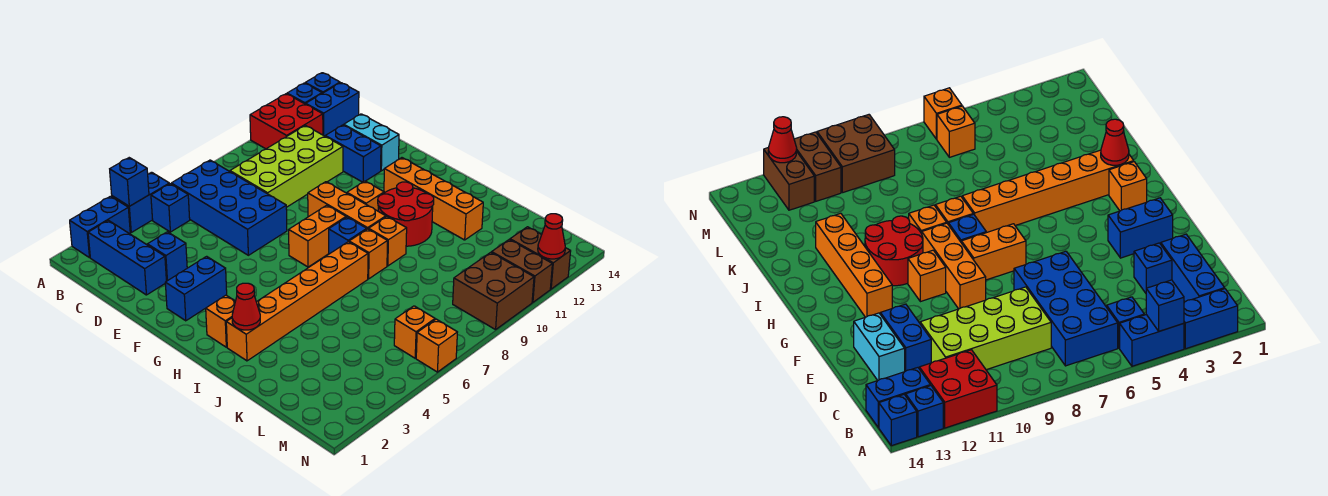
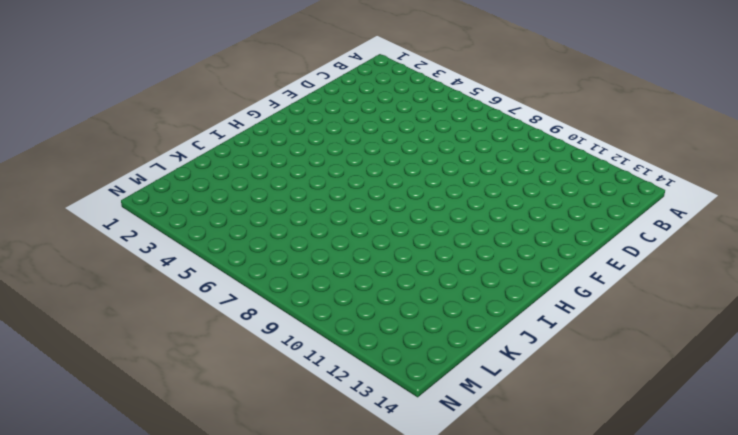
none -> blue brick A2:A3 level 1
none -> blue brick A4:A5 level 1
none -> red brick A11:B12 level 1
none -> blue brick A13 level 1

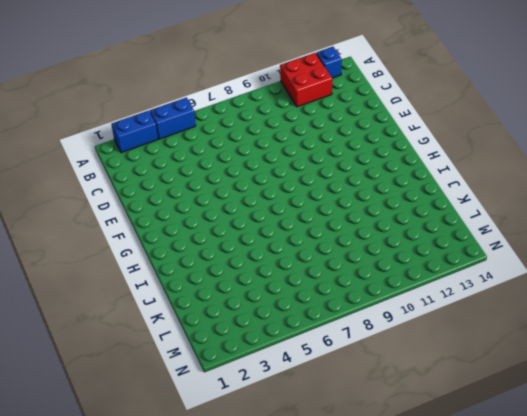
none -> blue brick A14 level 1
none -> blue brick B2:D2 level 1
none -> blue brick B5 level 1
none -> blue brick B6:E7 level 1

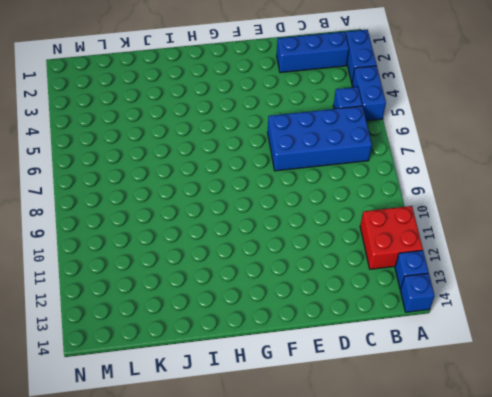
none -> blue brick B13:B14 level 1
none -> lime brick C8:D11 level 1
none -> blue brick D3 level 1
none -> blue brick D12:E12 level 1

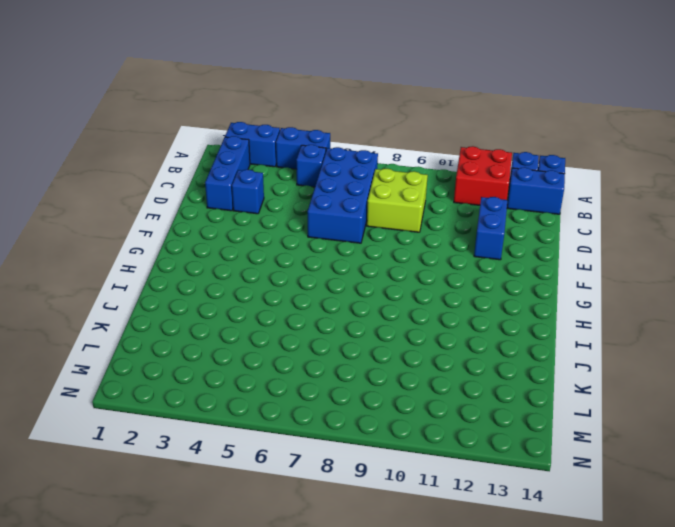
lime brick C8:D9 level 1 -> lime brick C8:D11 level 1
none -> cyan brick D13:E13 level 1
none -> blue brick F2:F3 level 1
none -> orange brick F9:H9 level 1
none -> orange brick G7:G8 level 1

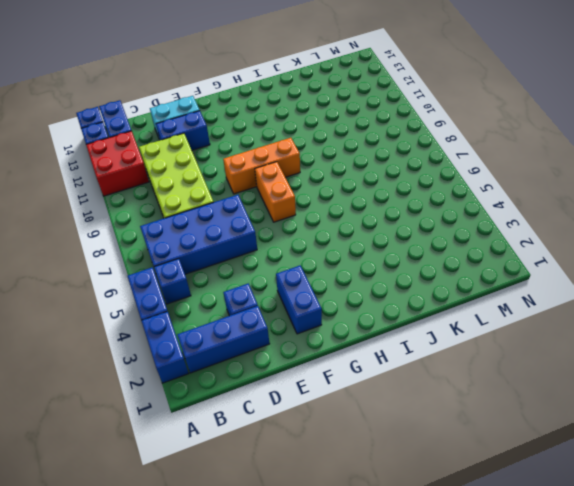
none -> orange brick G10 level 1
none -> orange brick G12:J12 level 1
none -> orange brick H2 level 1
none -> blue brick H8 level 1

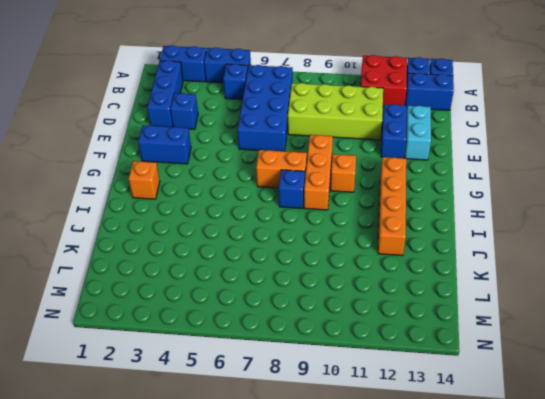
none -> red round brick H10:I11 level 1
none -> orange brick I2:I7 level 1
none -> orange brick I8 level 1
none -> orange brick I9 level 1

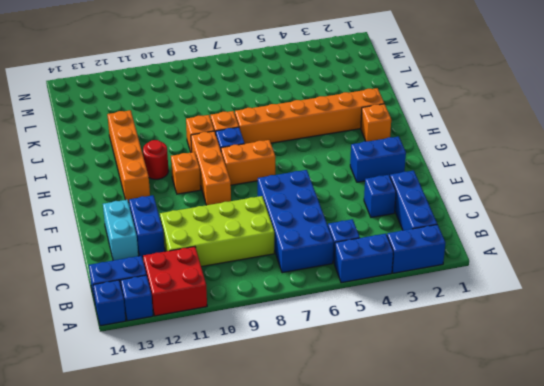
red round brick H11 level 1 -> red round brick H10:I11 level 1
none -> orange brick M6 level 1
none -> brown brick M9:N10 level 1
none -> brown brick M11:N11 level 1
none -> brown brick M12:N12 level 1

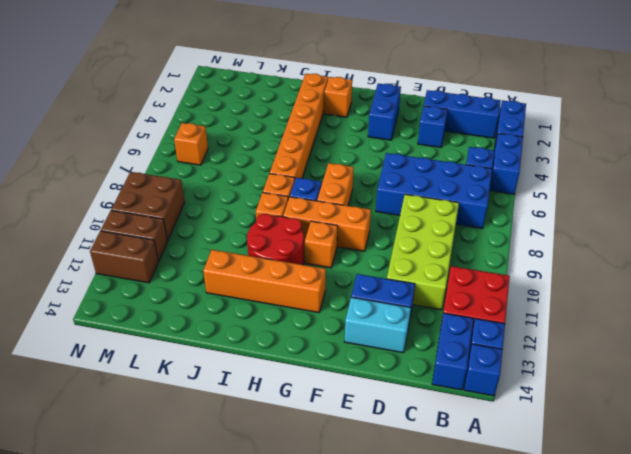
none -> orange brick N6 level 1
none -> blue brick A4 level 2
none -> red cone I2 level 2
none -> red cone N12 level 2

